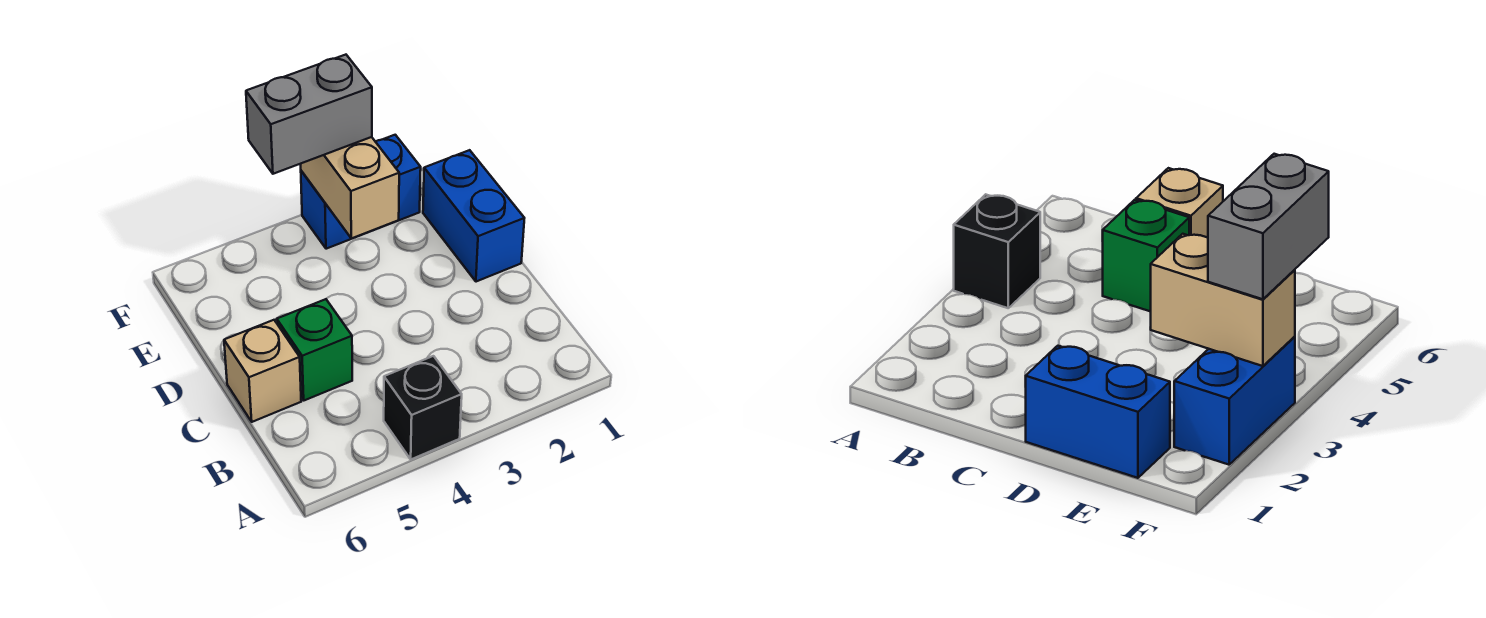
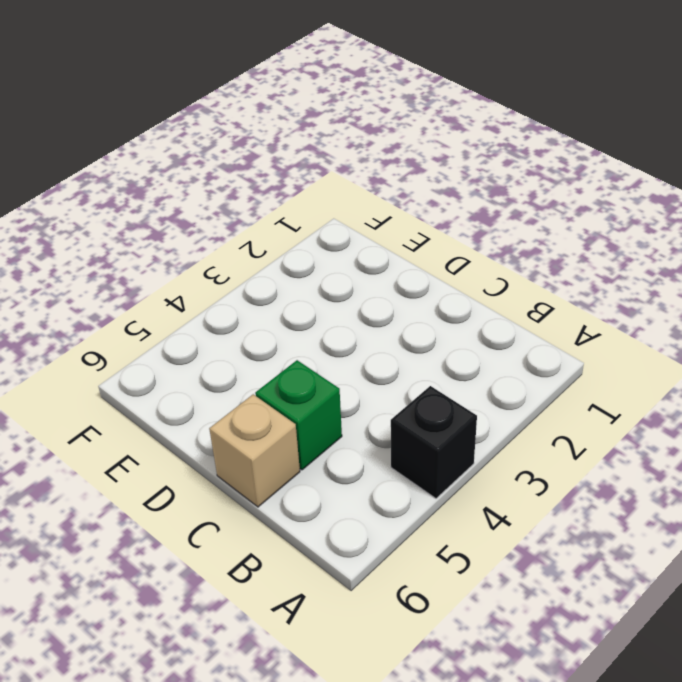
none -> blue brick D1:E1 level 1
none -> blue brick F2:F3 level 1

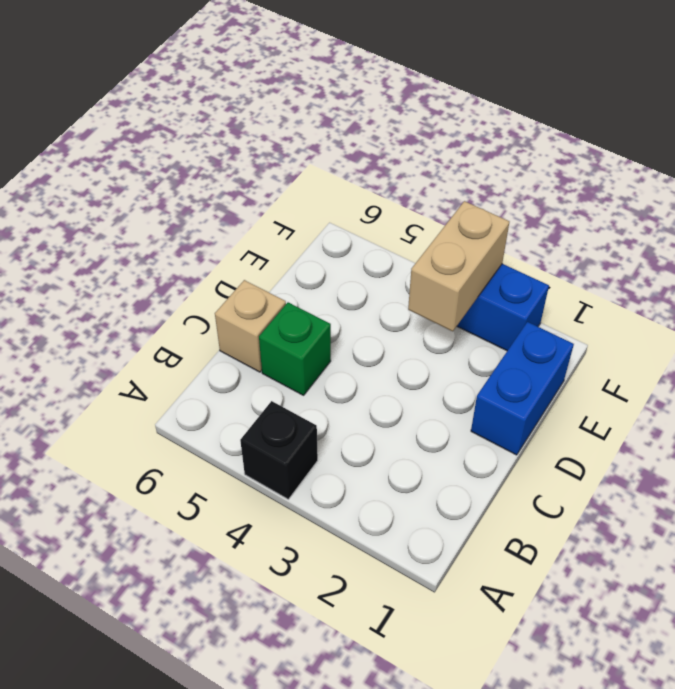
none -> grey brick F3:F4 level 3

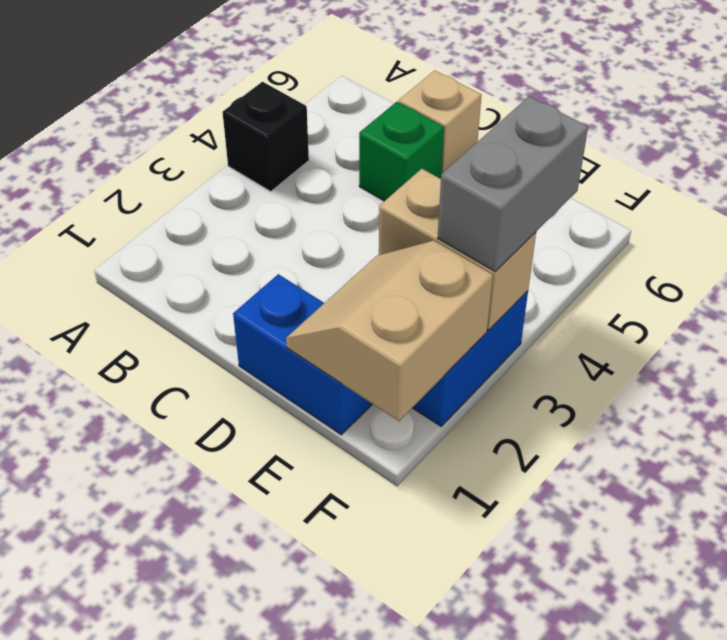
tan slope E1:F2 level 2 top F -> none

